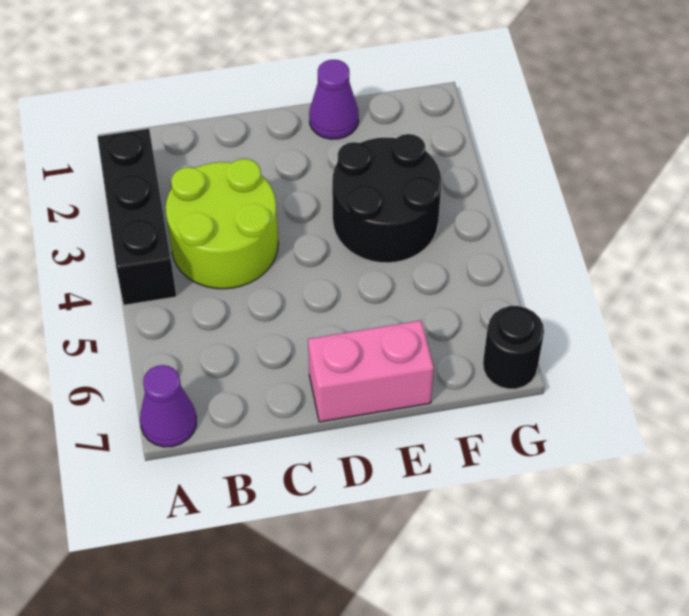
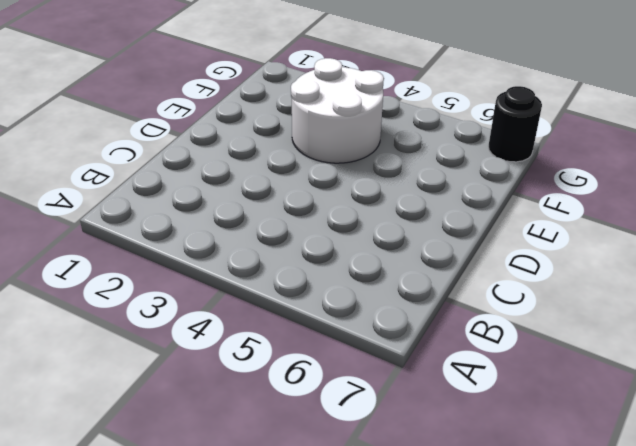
white round brick E3:F4 level 1 -> black round brick E3:F4 level 1
none -> black brick A2:A4 level 1
none -> purple cone A7 level 1

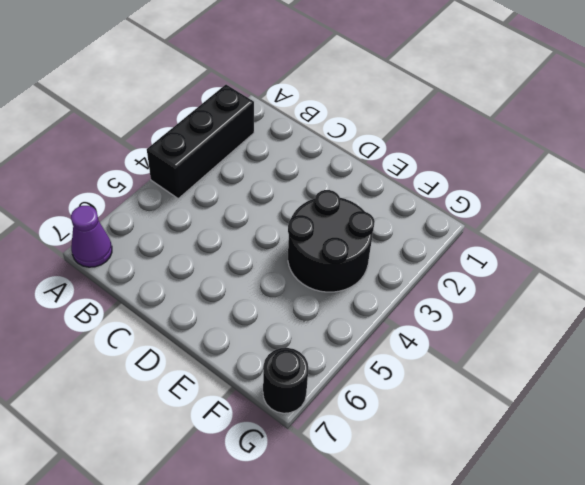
none -> lime round brick B3:C4 level 1
none -> pink brick D7:E7 level 1

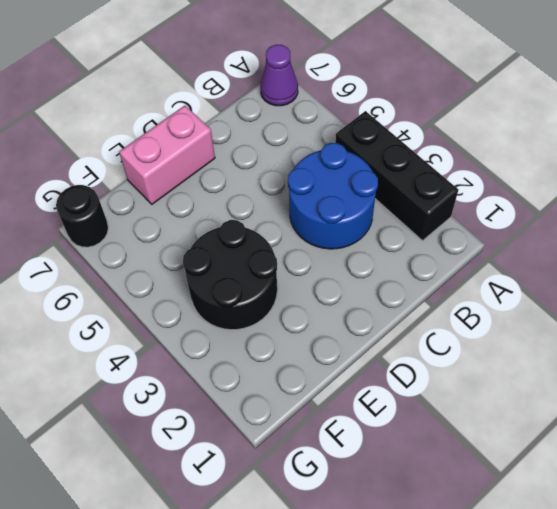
blue round brick B3:C4 level 1 -> lime round brick B3:C4 level 1
none -> purple cone E1 level 1

